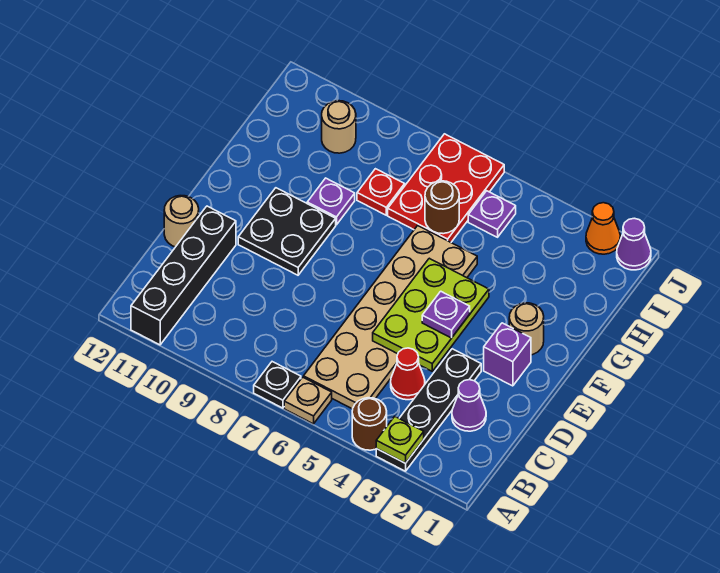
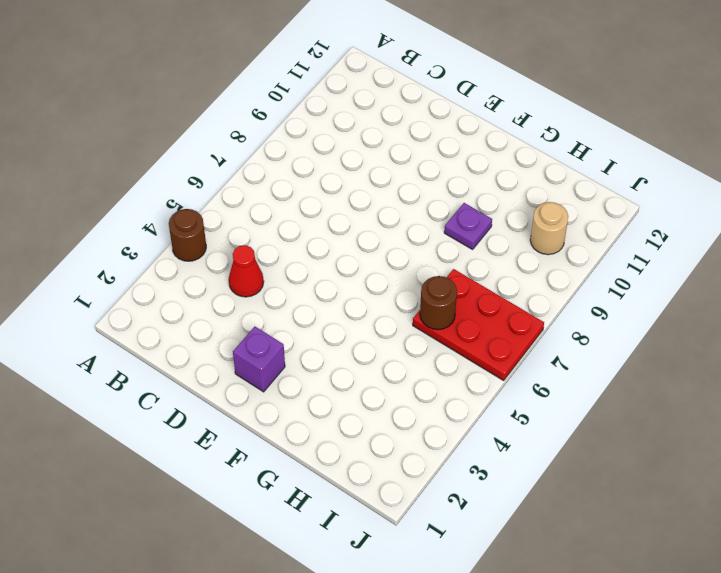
none -> black plate A3:D3 level 1
none -> tan plate A6 level 1
none -> black plate A7 level 1

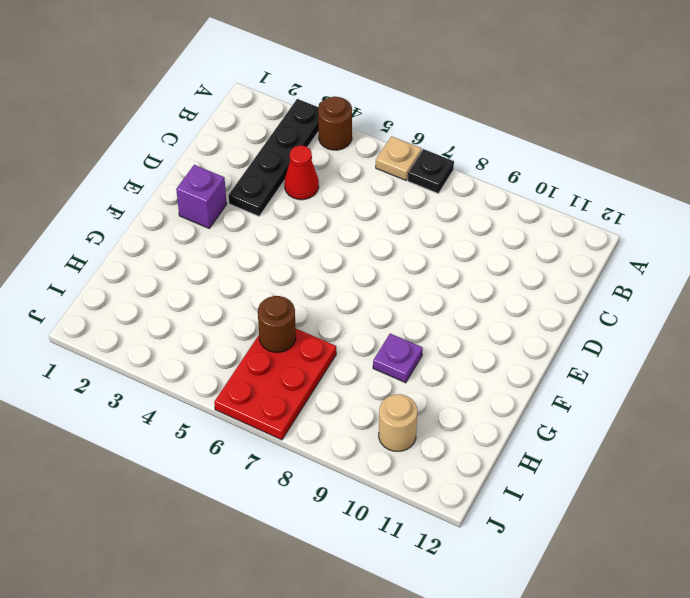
none -> black brick A11:D11 level 1
none -> tan plate B5:G6 level 1
none -> purple cone C2 level 1

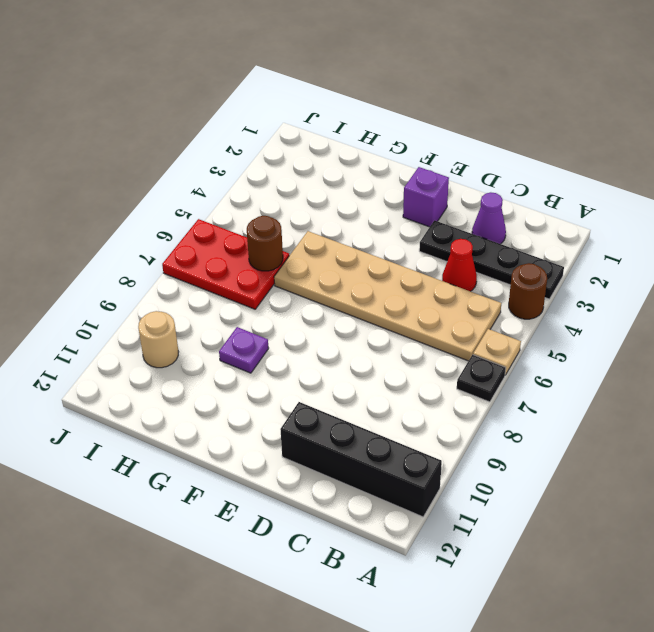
none -> tan round brick D12 level 1
none -> black plate E9:F10 level 1
none -> tan round brick F2 level 1

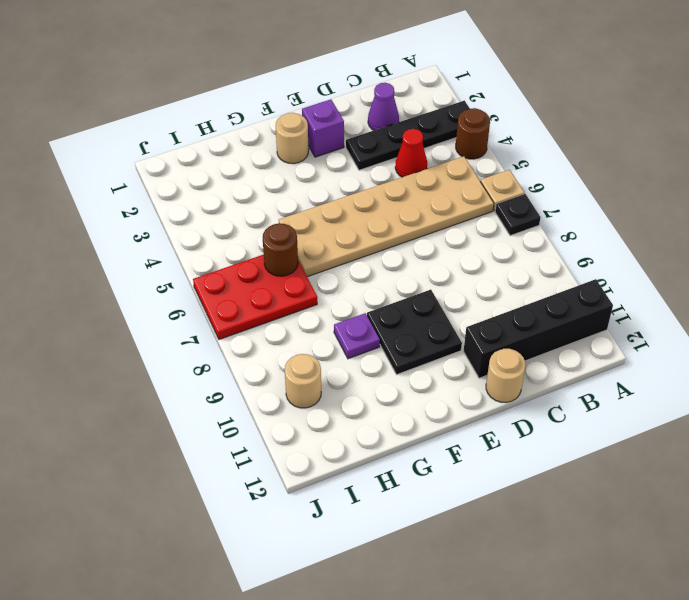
none -> red plate H8 level 1
none -> purple plate I5 level 1
none -> purple cone J1 level 1

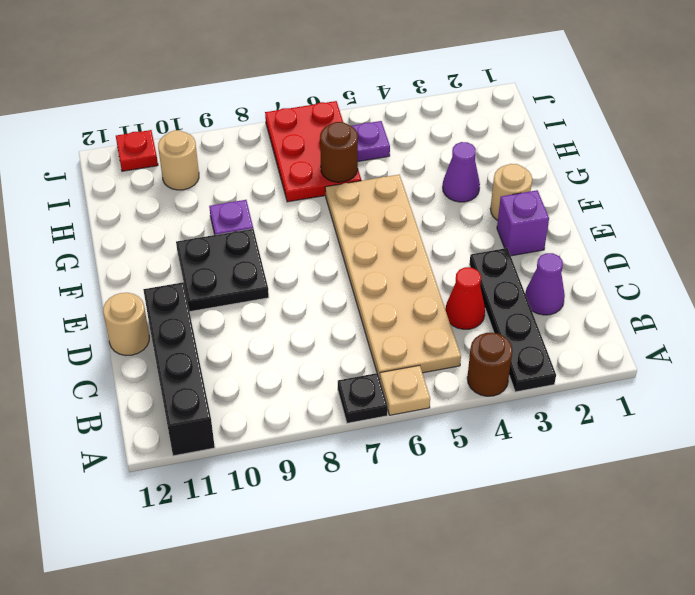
purple cone G3 level 1 -> purple cone J1 level 1
red plate J11 level 1 -> red plate H8 level 1
none -> orange cone J2 level 1
none -> lime plate A3 level 2
none -> lime plate D4:F5 level 2

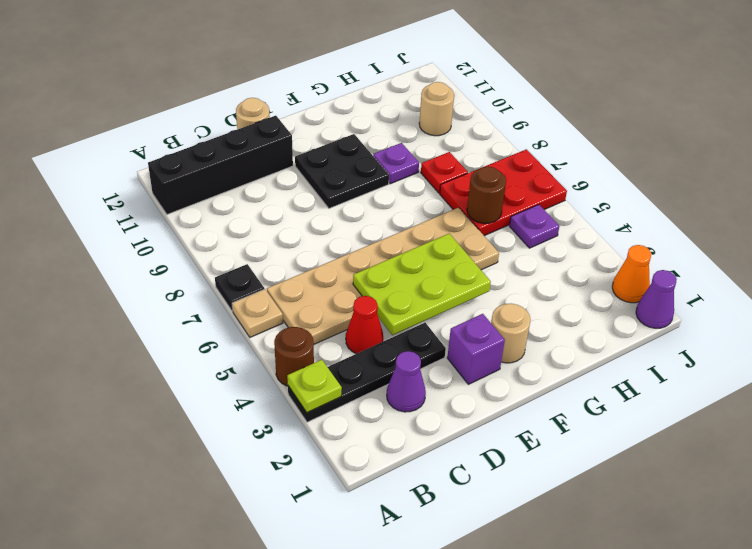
none -> purple plate E4 level 3

